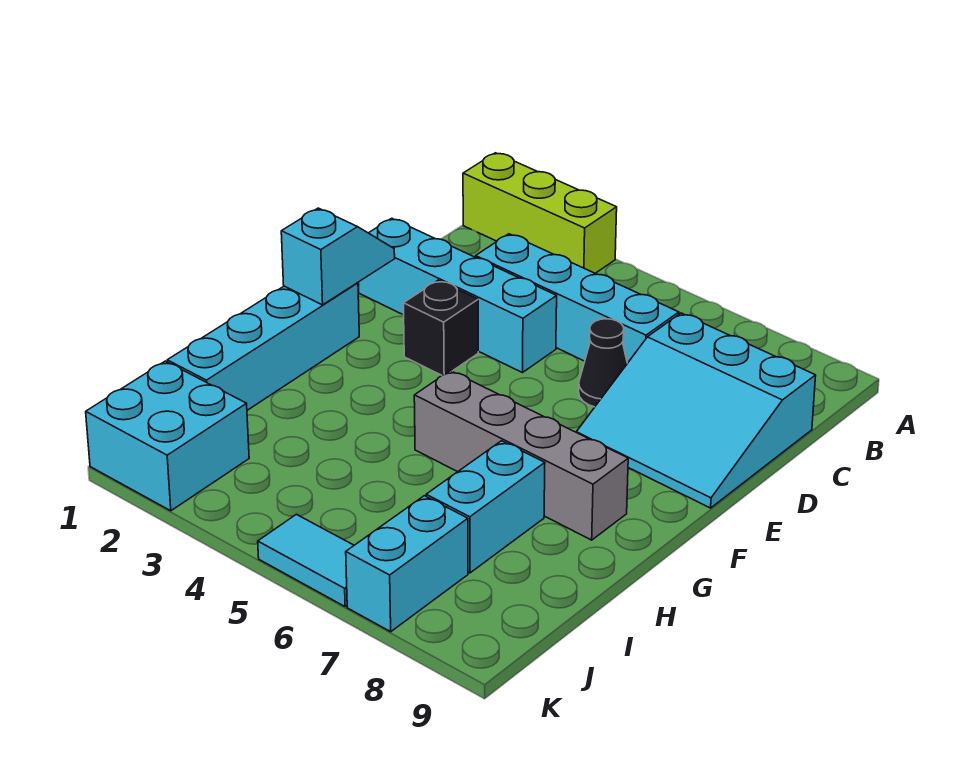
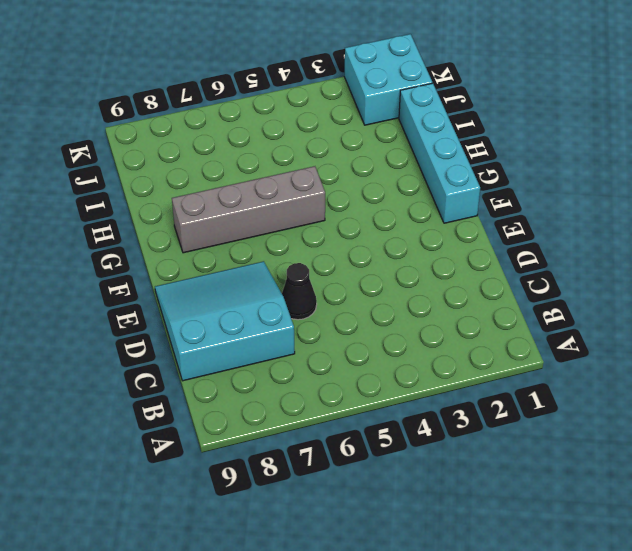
none -> lime brick A1:A3 level 1
none -> cyan brick C3:C6 level 1
none -> cyan brick D1:D4 level 1

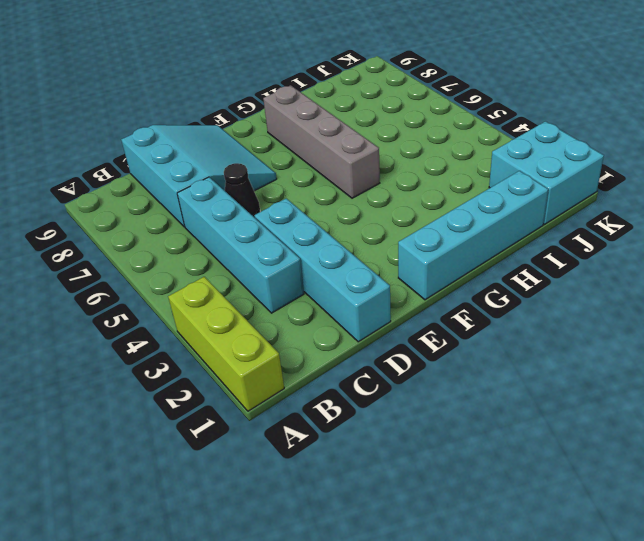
none -> black brick E3 level 1
none -> cyan brick H7:I7 level 1
none -> cyan brick J7:K7 level 1

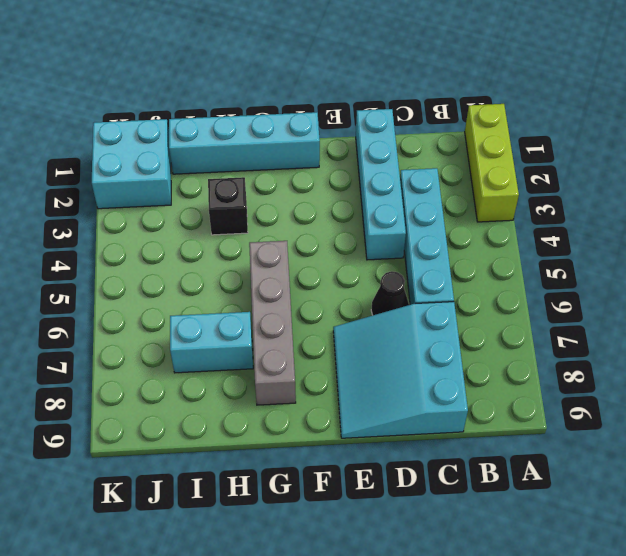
black brick H3 level 1 -> black brick E3 level 1
none -> cyan brick J7:K7 level 1
none -> cyan tile K5:K6 level 1
none -> cyan slope E1:F1 level 2 top F

